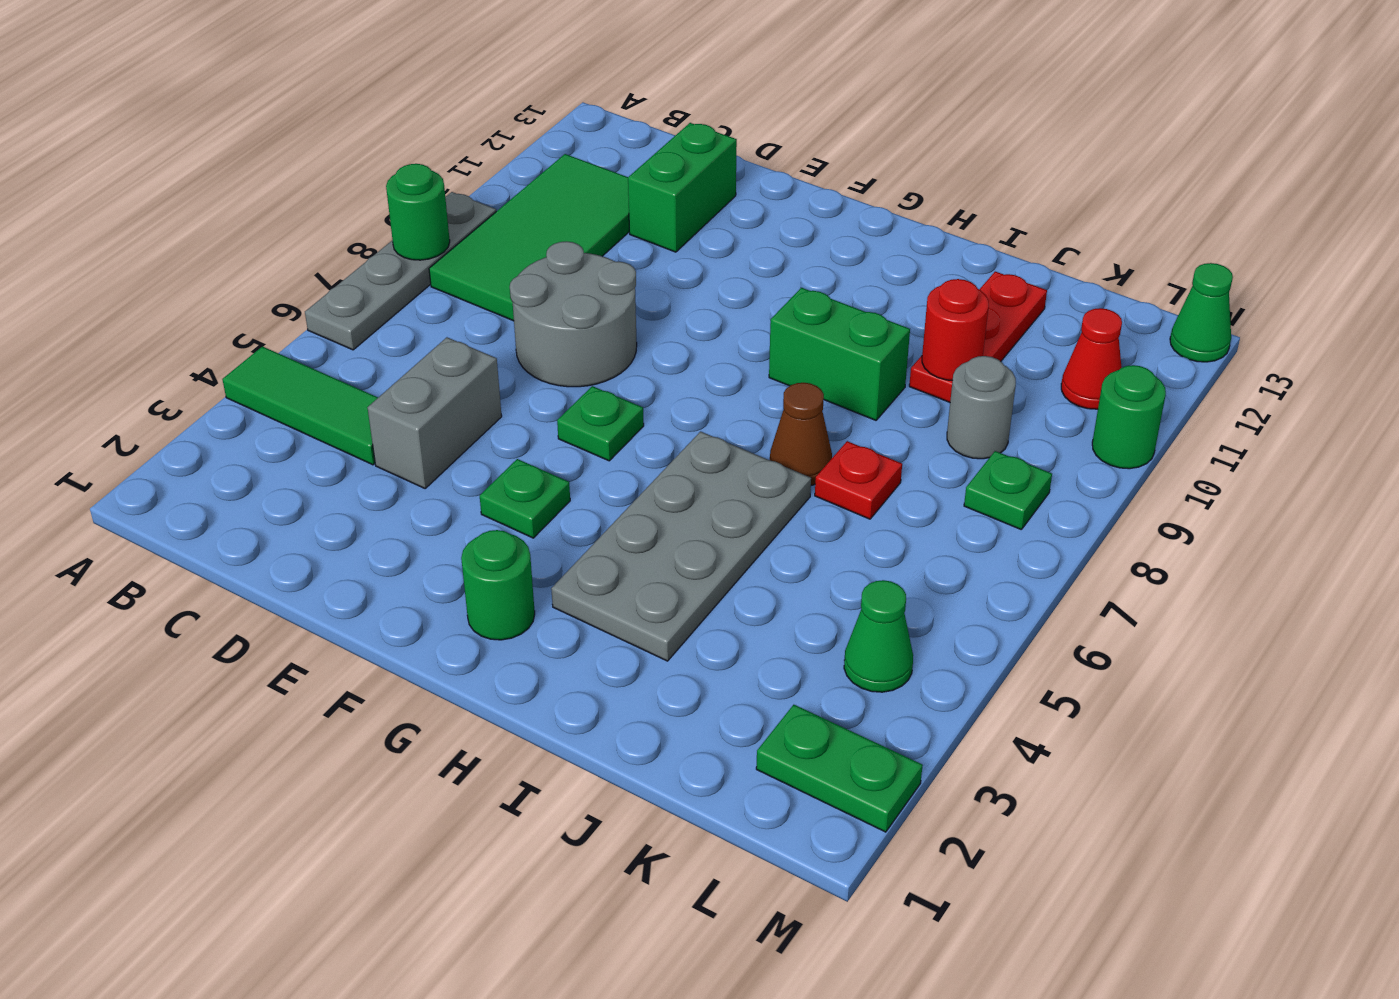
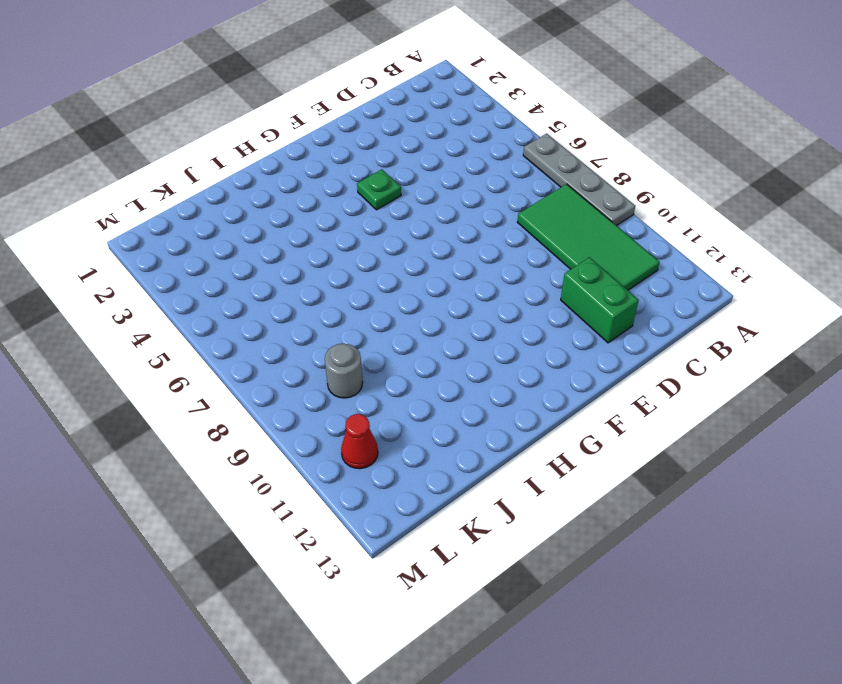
none -> green tile A4:C4 level 1
none -> grey brick D4:D5 level 1
none -> grey round brick D7:E8 level 1

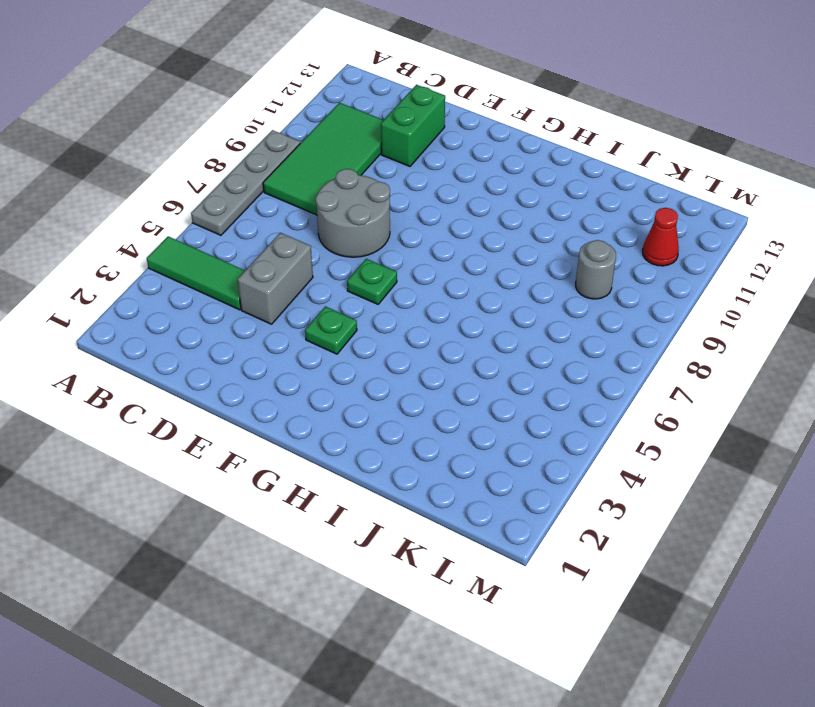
none -> green round brick G2 level 1
none -> grey plate H3:I6 level 1
none -> green brick H9:I9 level 1

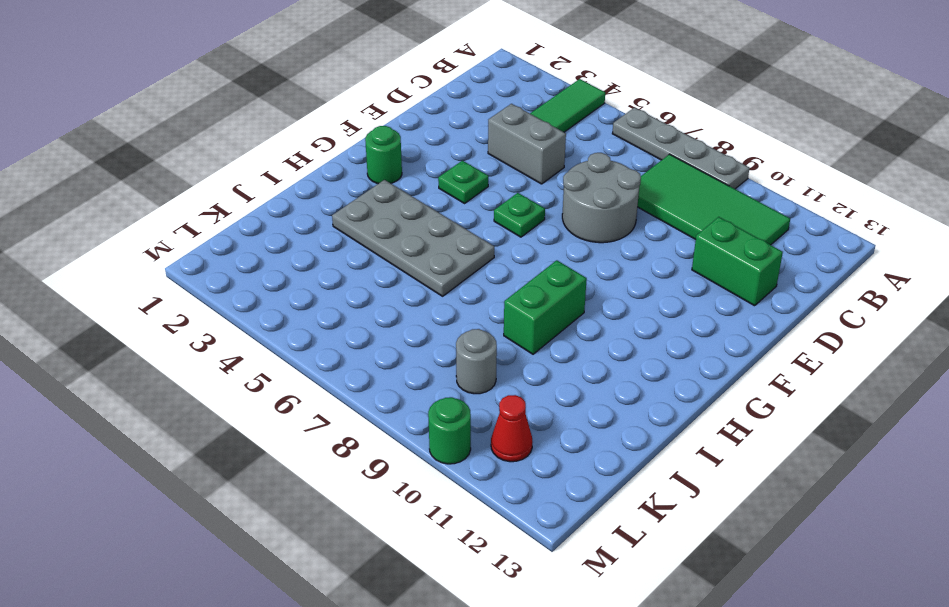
none -> brown cone I7 level 1
none -> red plate J7 level 1
none -> red plate J10:J12 level 1

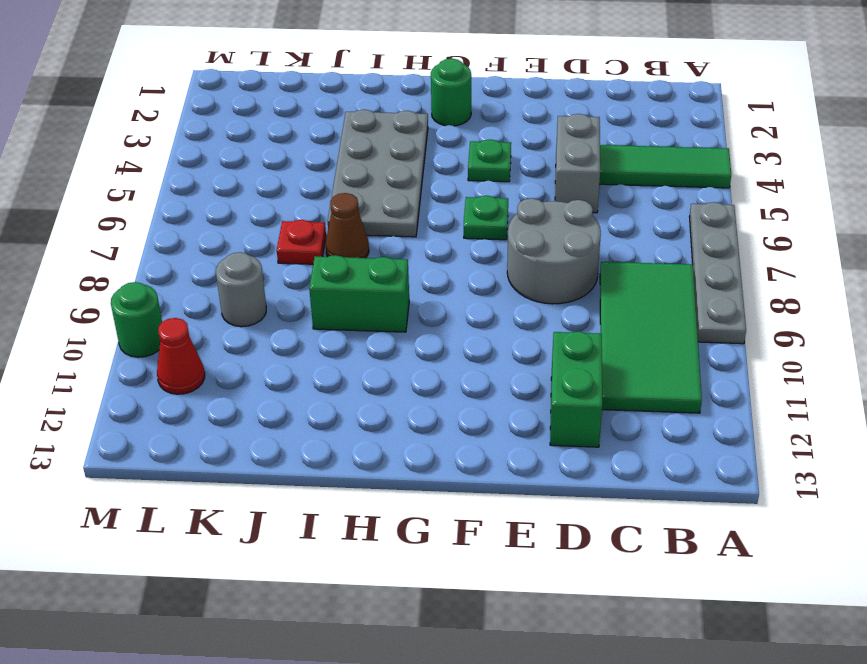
none -> red plate J10:J12 level 1
none -> green plate L2:M2 level 1
none -> green cone L4 level 1

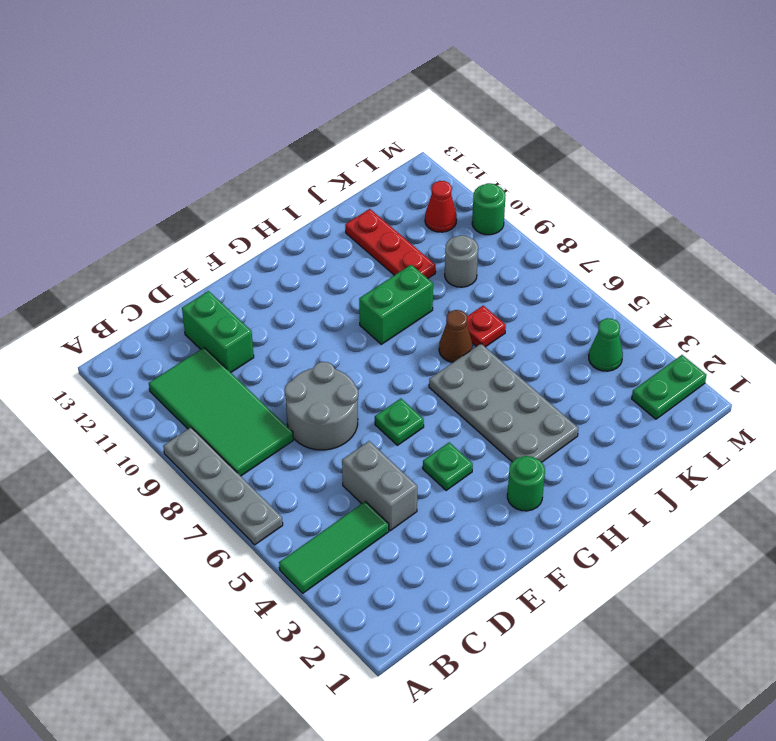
none -> green plate L8 level 1
none -> green cone M13 level 1
none -> green round brick A8 level 2

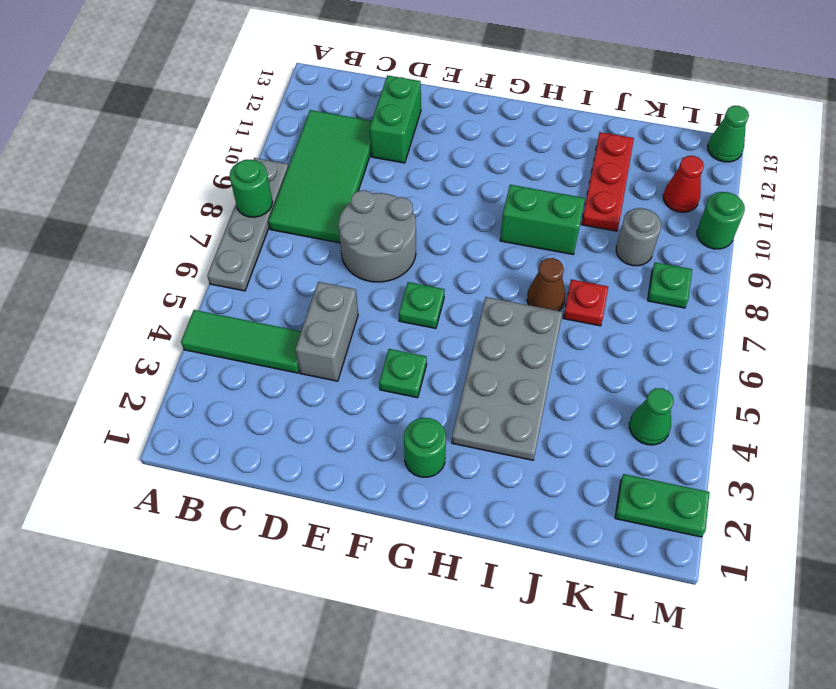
none -> red round brick J10 level 2

